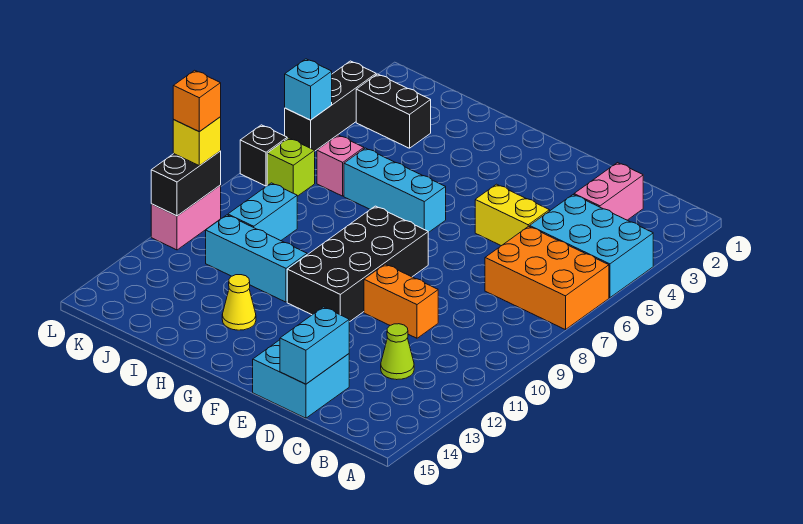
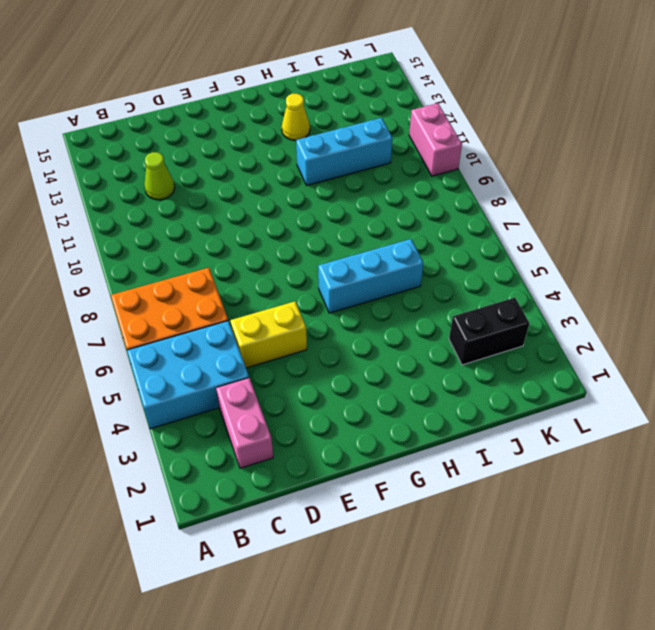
none -> orange brick D10:E10 level 1
none -> cyan brick D14:E15 level 1
none -> black brick F8:G11 level 1

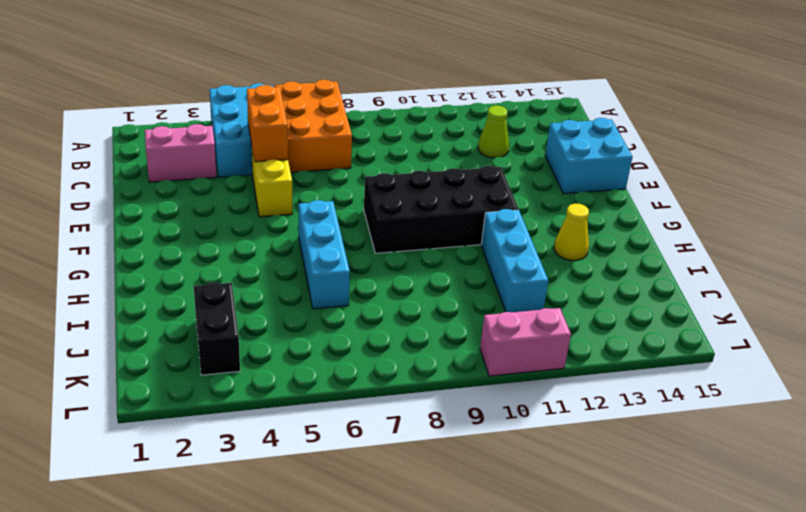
orange brick C5:D5 level 2 -> orange brick D10:E10 level 1
none -> pink brick J6 level 1
none -> cyan brick J9:J10 level 1
none -> lime brick K7 level 1

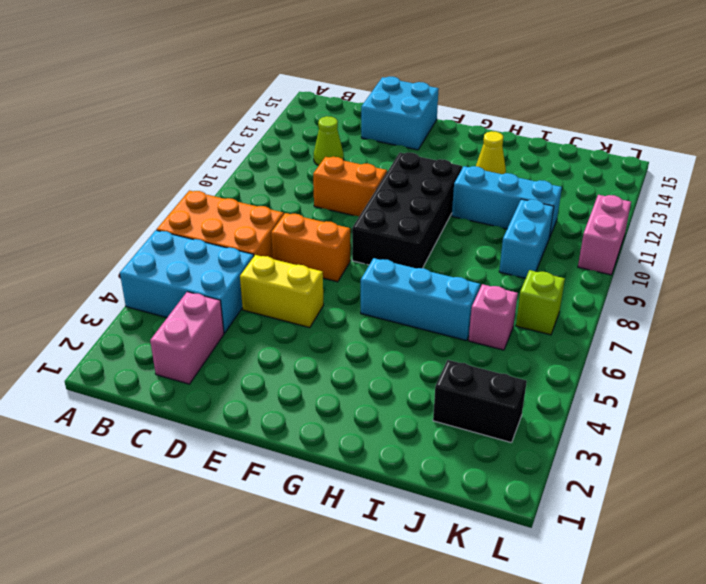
orange brick D7:E7 level 1 -> none
none -> black brick L3:L5 level 1
none -> black brick L7 level 1
none -> cyan brick D14:D15 level 2

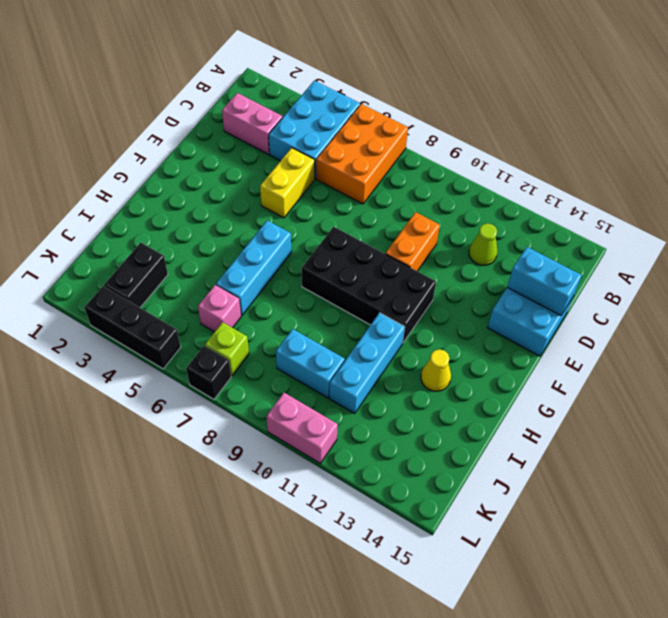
none -> cyan brick L5 level 2
none -> black brick L10:L11 level 2
none -> yellow brick L10 level 3

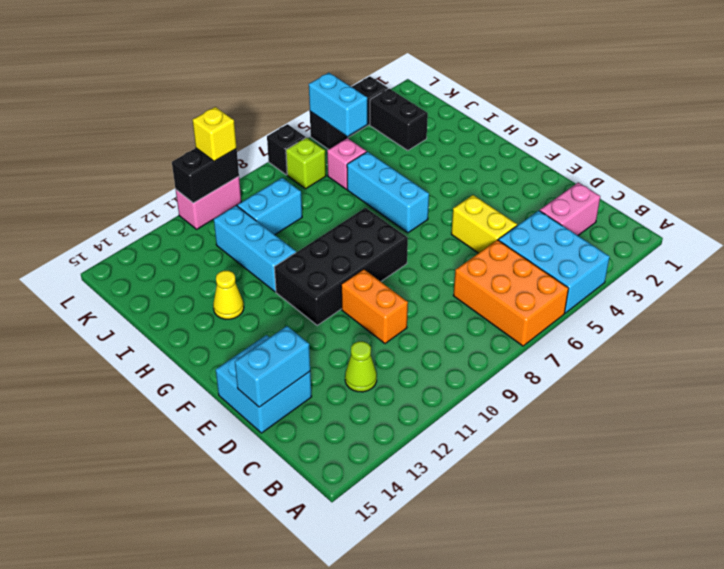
cyan brick K5:L5 level 2 -> cyan brick L5 level 2
none -> orange brick L10 level 4

